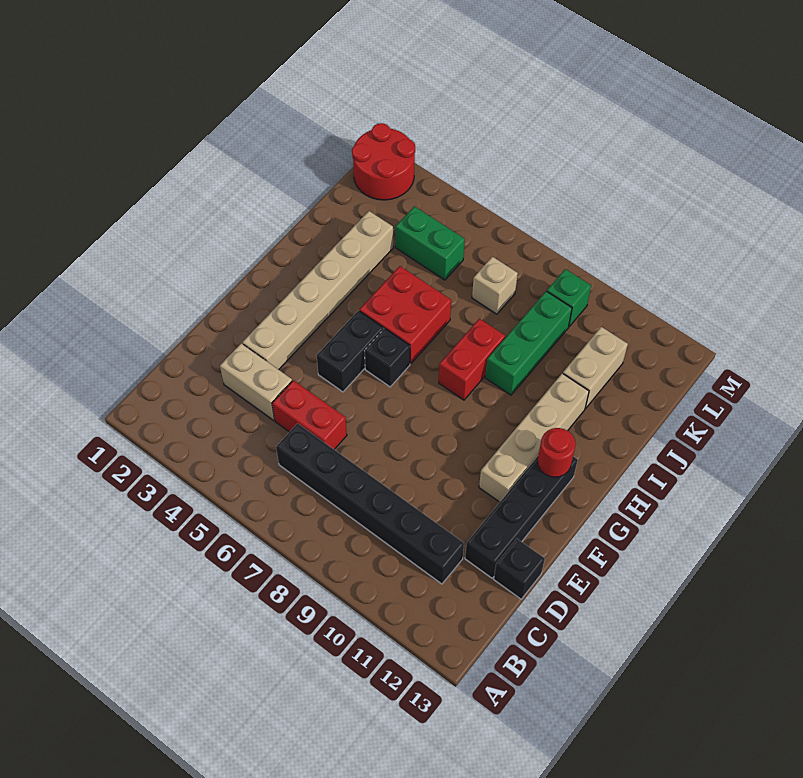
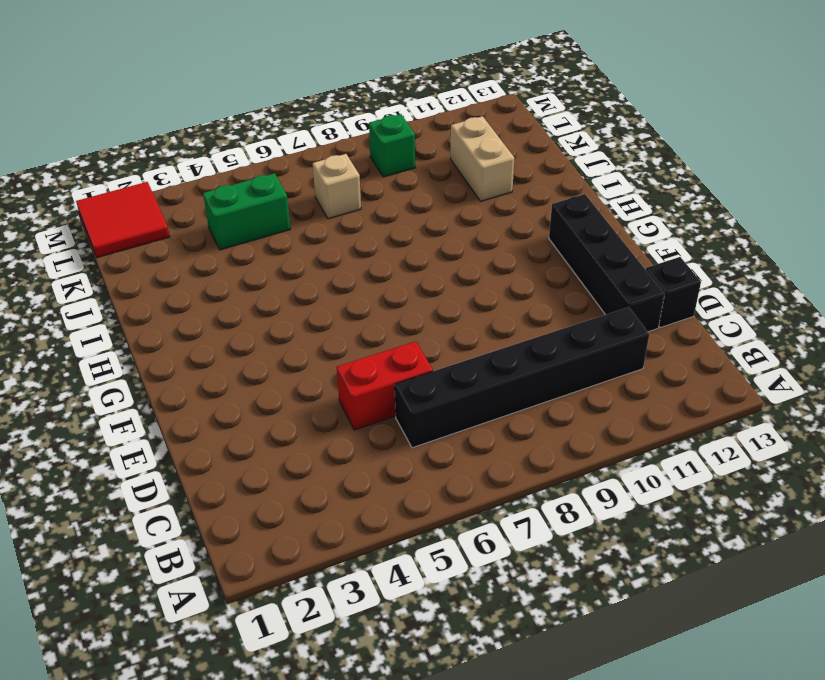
red tile L1:M2 level 1 -> red round brick L1:M2 level 1
none -> tan brick D3:D4 level 1
none -> tan brick E3:J3 level 1
none -> black brick F5:G5 level 1

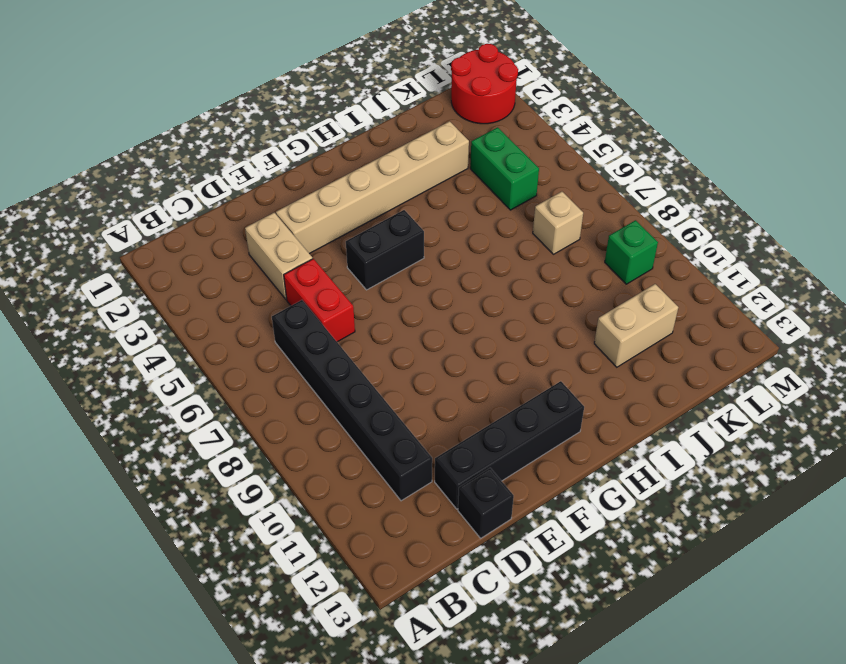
none -> tan brick F11:I11 level 1
none -> black brick G6 level 1
none -> red brick H5:I6 level 1

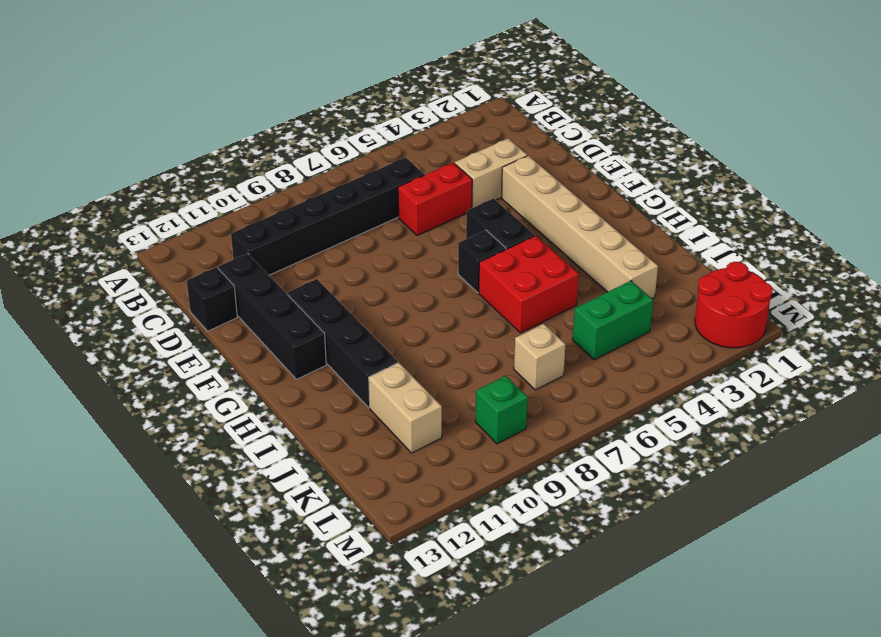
black brick F11:I11 level 1 -> tan brick F11:I11 level 1
none -> red brick H8:I8 level 1
none -> green brick I9:K9 level 1
none -> red round brick G12 level 2

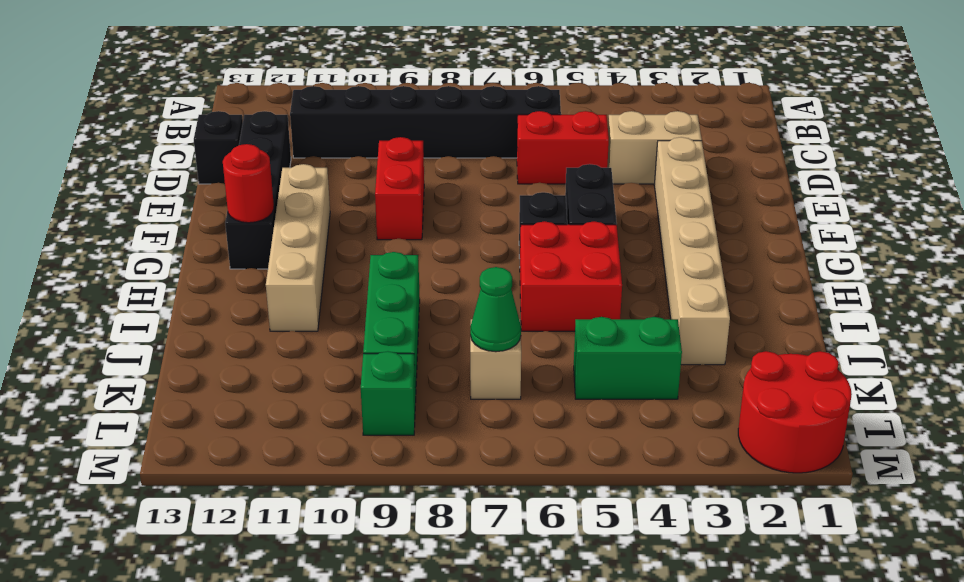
red brick E9:F9 level 1 -> red brick H8:I8 level 1
green cone K7 level 2 -> none
none -> tan brick J11:K11 level 1

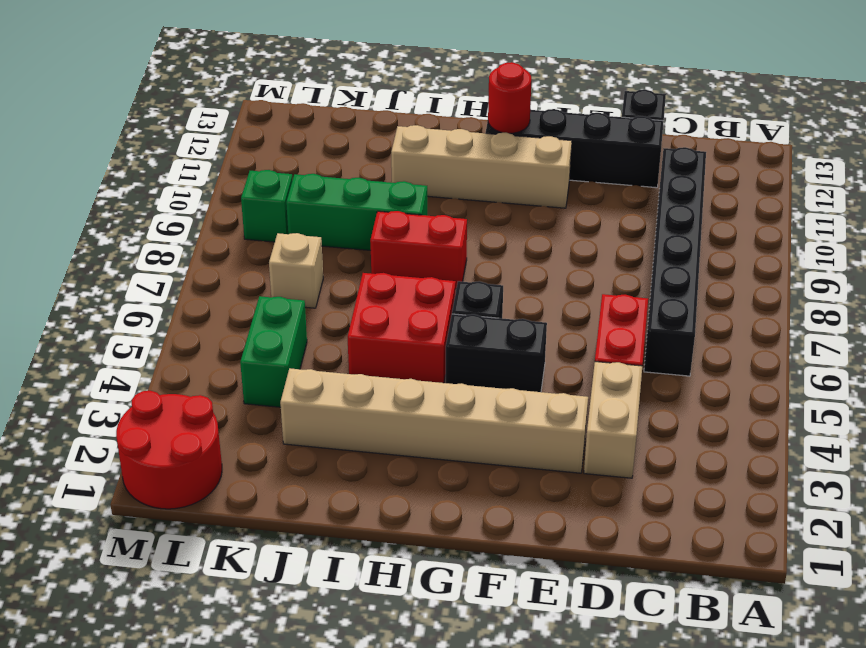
none -> tan brick J11:K11 level 1

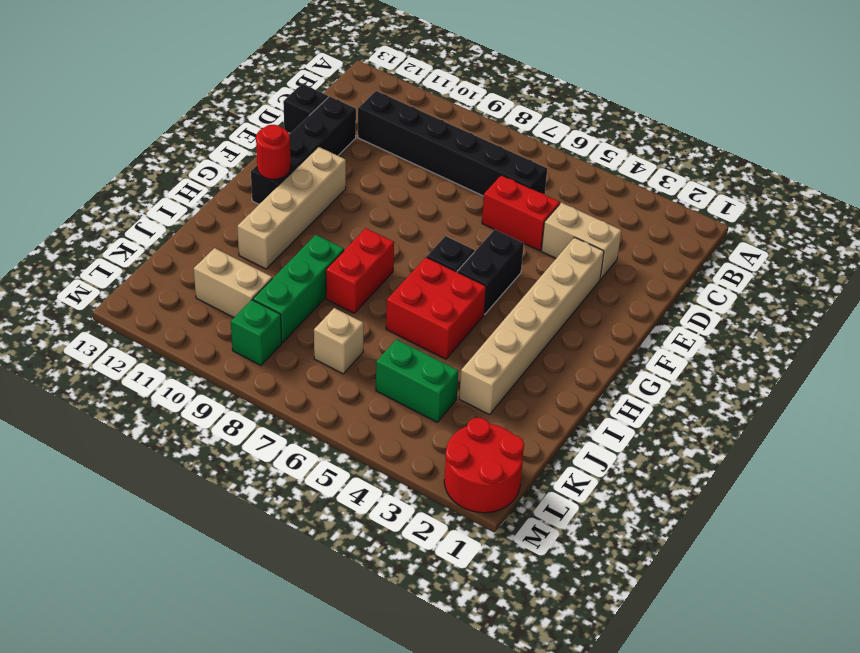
tan brick K10:K11 level 1 -> tan brick J11:K11 level 1

